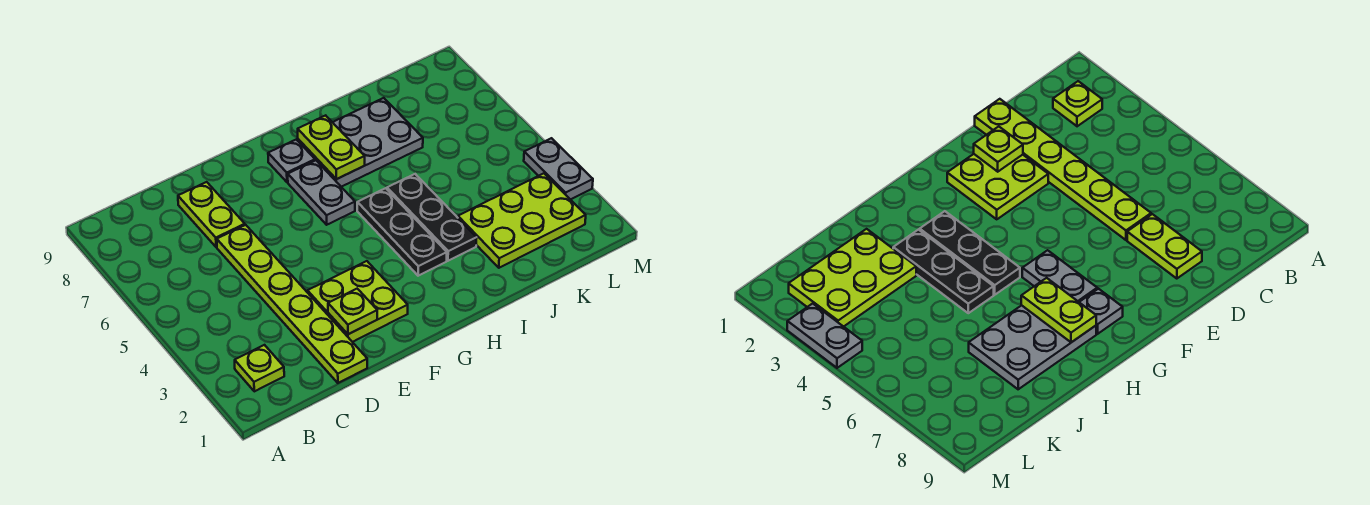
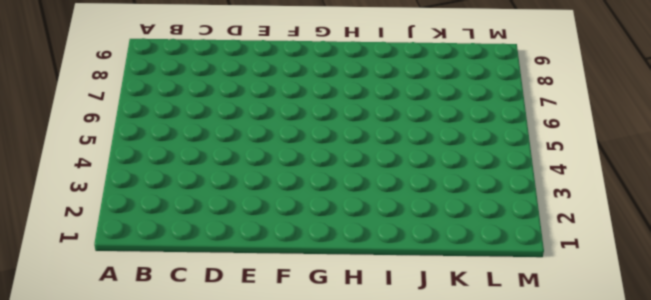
none -> lime plate B2 level 1
none -> lime plate D1:D6 level 1
none -> lime plate D7:D8 level 1

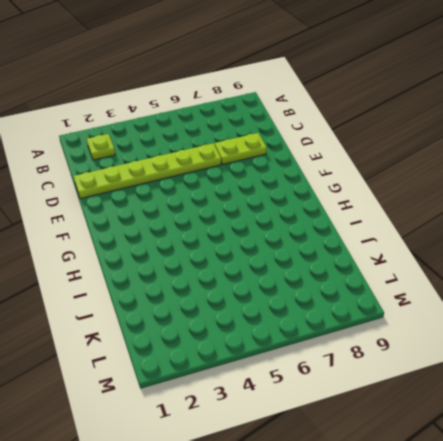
none -> lime plate E2:F3 level 1
none -> grey plate G6:G7 level 1
none -> grey plate G8 level 1

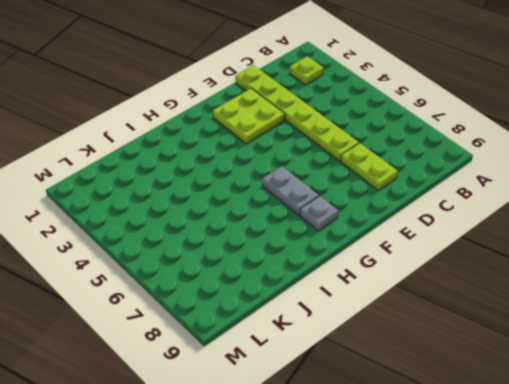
none -> black plate H3:H5 level 1
none -> grey plate H7:J8 level 1
none -> black plate I3:I5 level 1

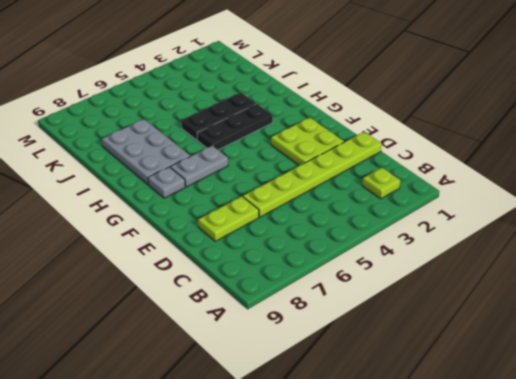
none -> lime plate J2:L3 level 1
none -> grey plate M3:M4 level 1
none -> lime plate E2 level 2

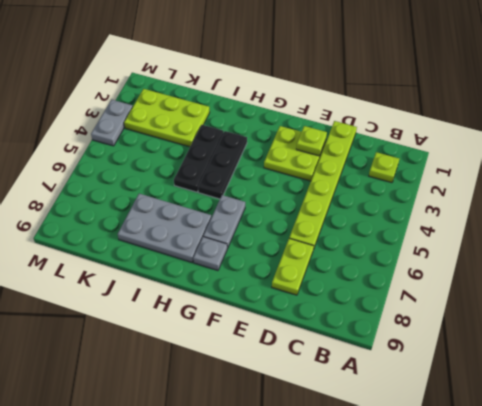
none -> lime plate H7:H8 level 2

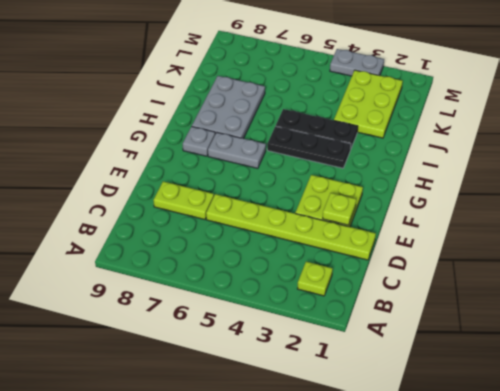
none -> lime plate H7:H8 level 2

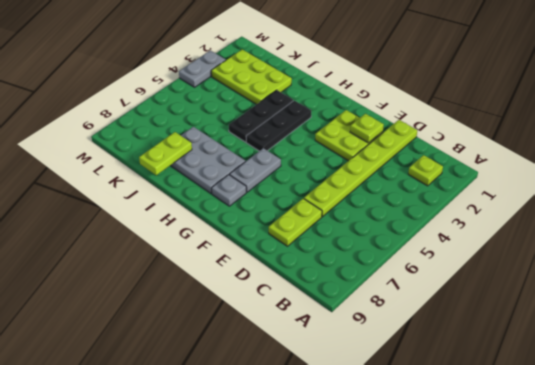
lime plate J8:J9 level 2 -> lime plate H7:H8 level 2

